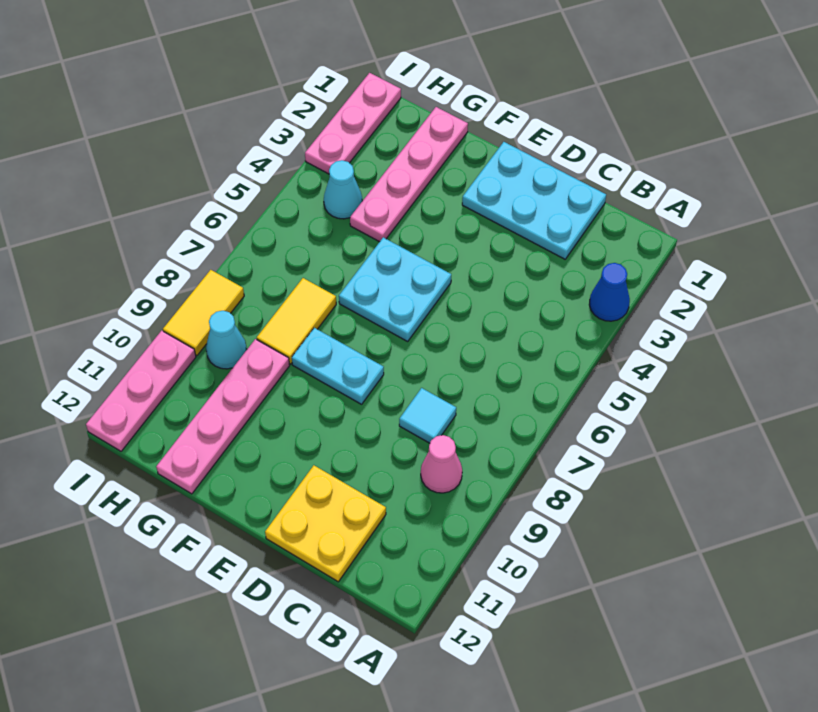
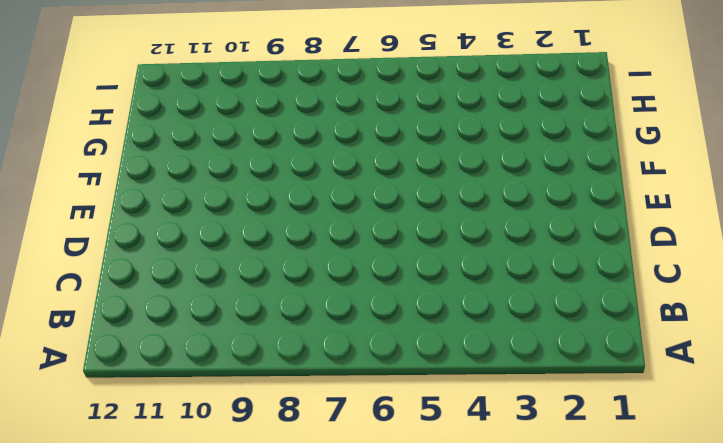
none -> blue cone A3 level 1
none -> pink cone B9 level 1
none -> cyan plate C1:E2 level 1

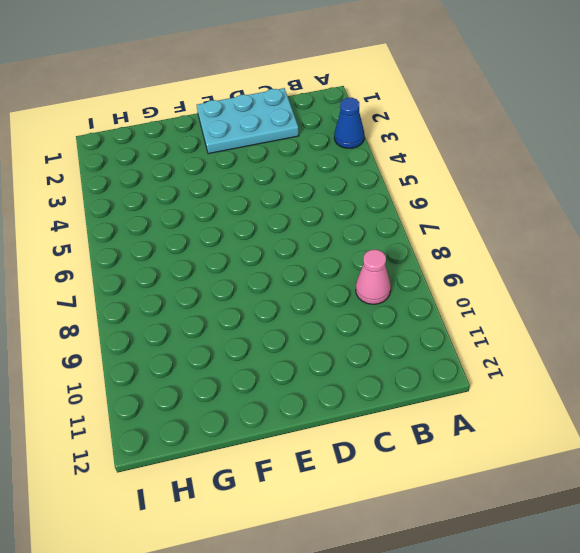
none -> cyan tile C8 level 1
none -> yellow plate C11:D12 level 1
none -> cyan plate E5:F6 level 1

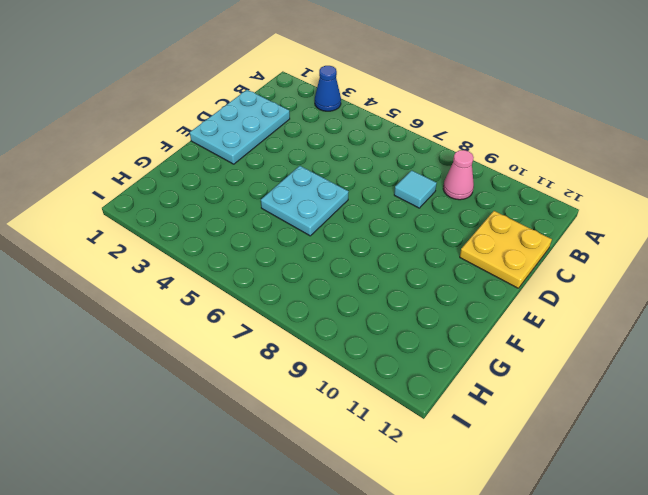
none -> cyan plate E8:F8 level 1
none -> pink plate G1:G4 level 1
none -> yellow tile G7:G8 level 1

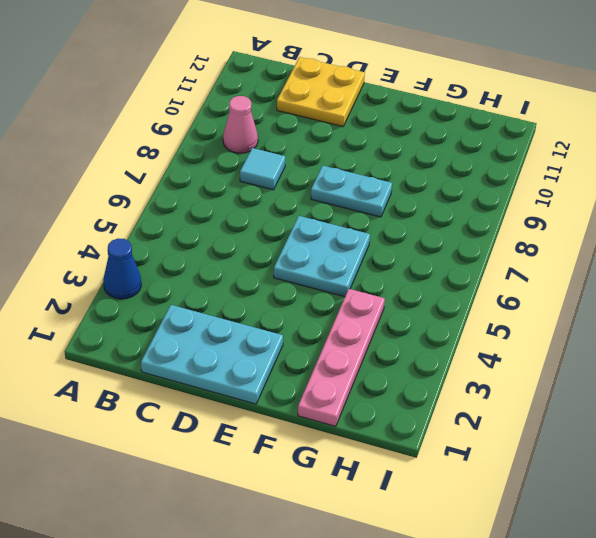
none -> yellow tile G7:G8 level 1
none -> pink plate G9:G12 level 1
none -> cyan cone H4 level 1

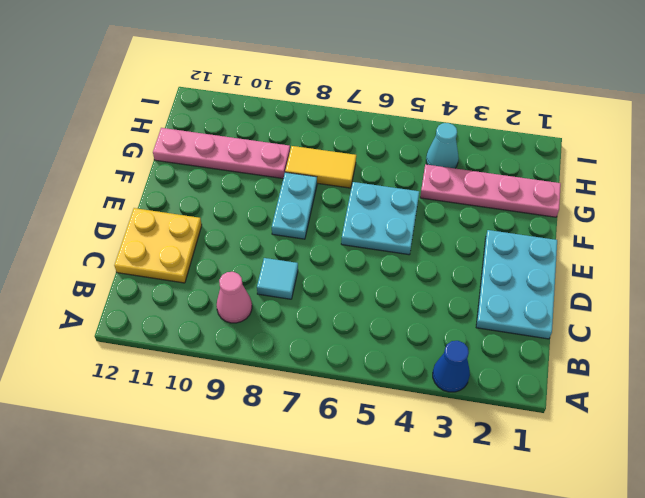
none -> cyan cone H9 level 1
none -> pink plate I1:I3 level 1
none -> yellow tile I8:I9 level 1

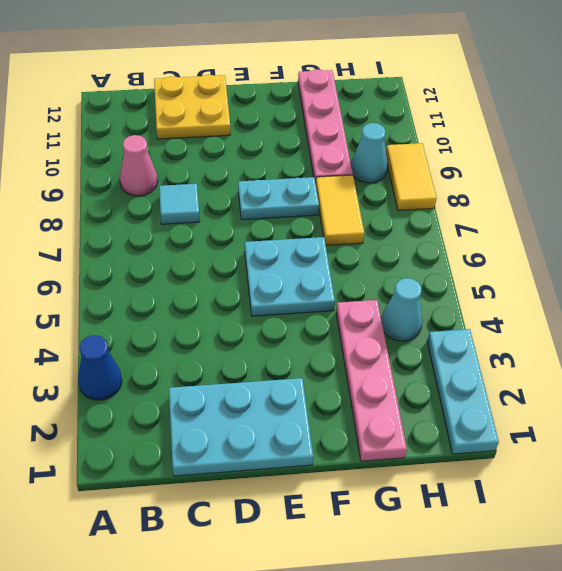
cyan plate I1:I3 level 1 -> pink plate I1:I3 level 1
none -> pink plate I10:I12 level 1

